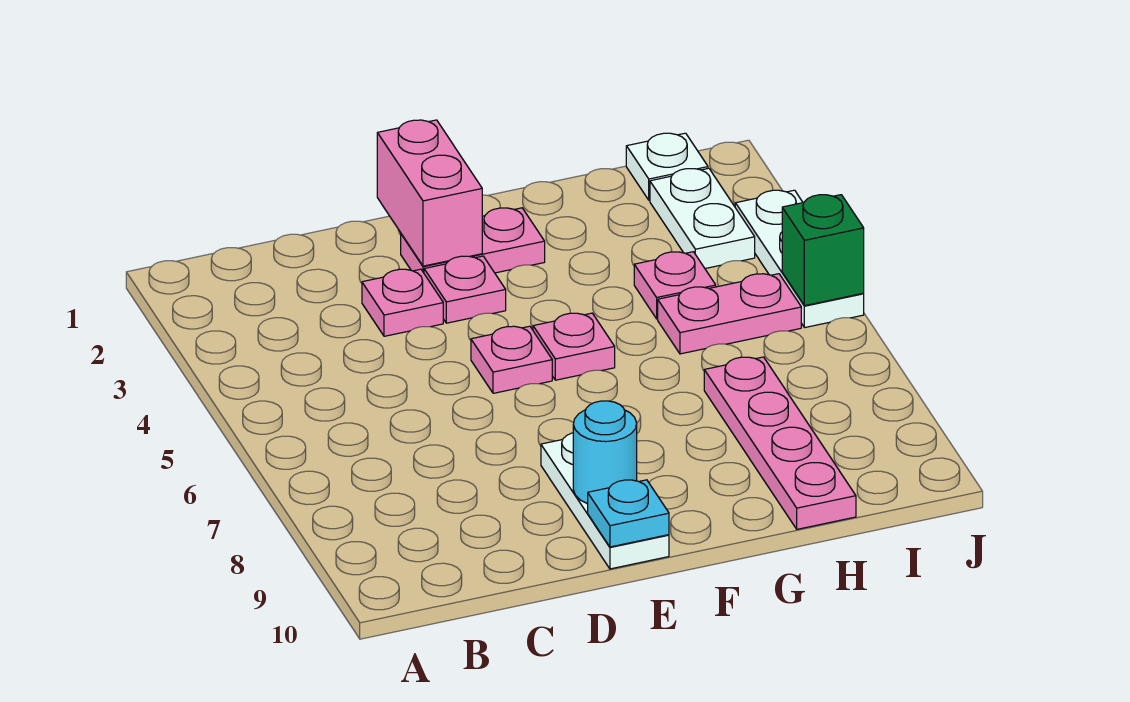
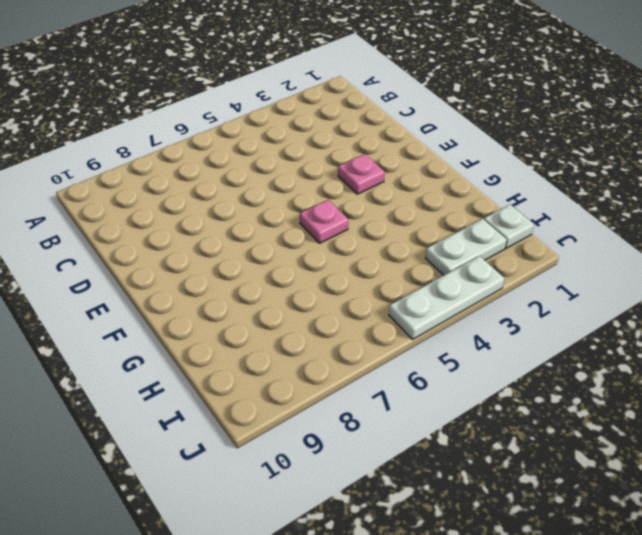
none -> pink plate D3 level 1
none -> pink plate E2:F2 level 1
none -> pink plate E5 level 1

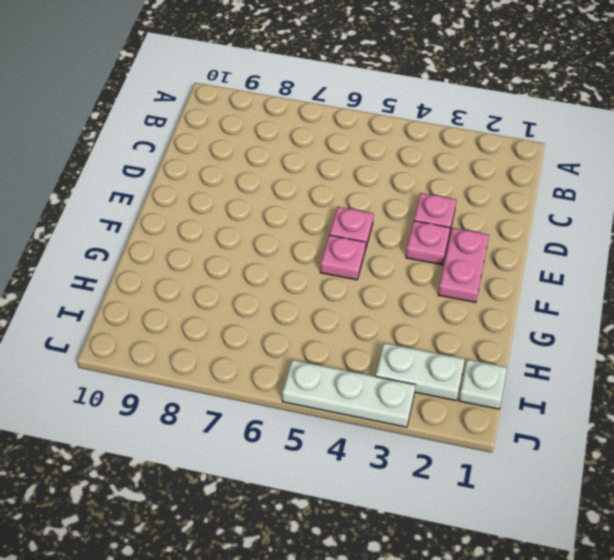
none -> white plate E8:E10 level 1
none -> pink plate H4 level 1
none -> pink plate H5:I5 level 1

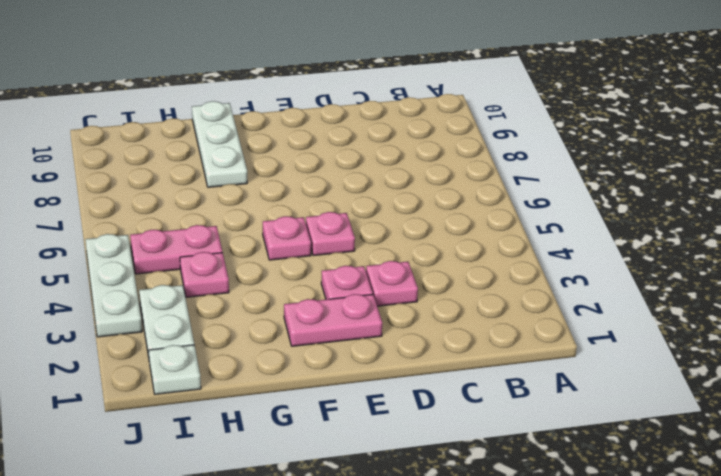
white plate G8:G10 level 1 -> white plate E8:E10 level 1
none -> pink plate H7:H10 level 1
none -> pink brick E1:E2 level 2
none -> cyan round brick E9 level 2

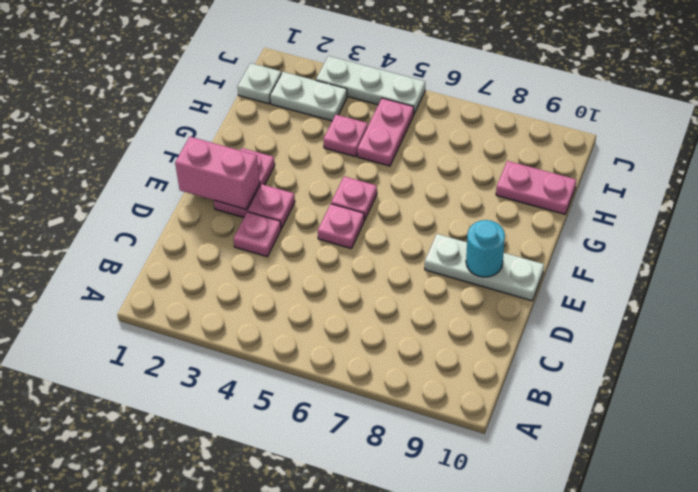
pink plate H9:H10 level 1 -> pink plate H7:H10 level 1
none -> cyan plate E10 level 2
none -> green brick J5 level 2

